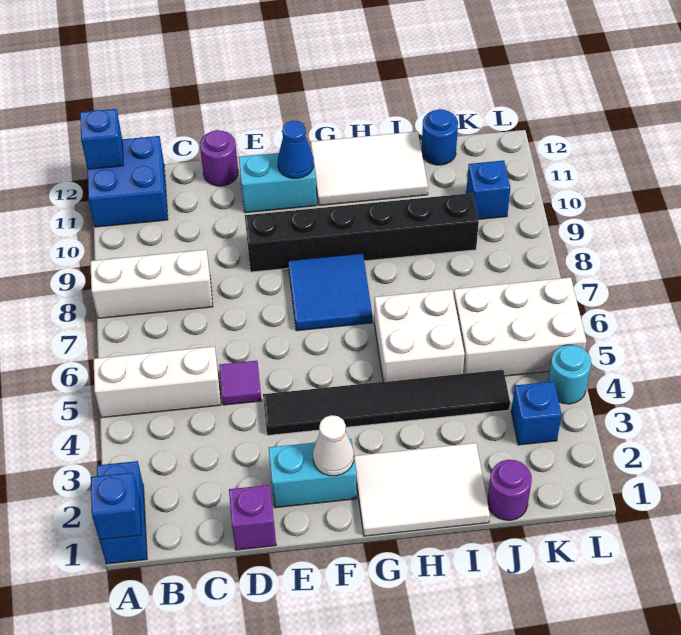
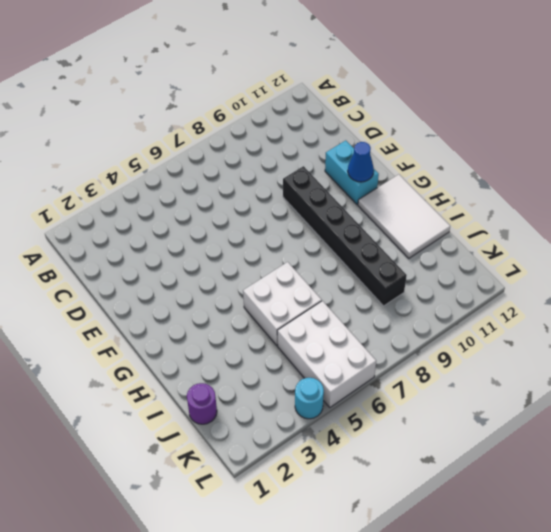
none -> blue brick A1:A2 level 1
none -> white brick A5:C5 level 1
none -> white brick A8:C8 level 1

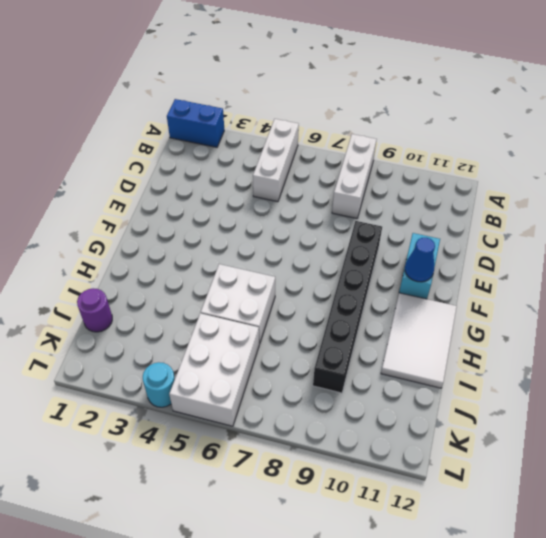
none -> blue brick A11:B12 level 1
none -> purple brick D1 level 1
none -> purple tile D5 level 1

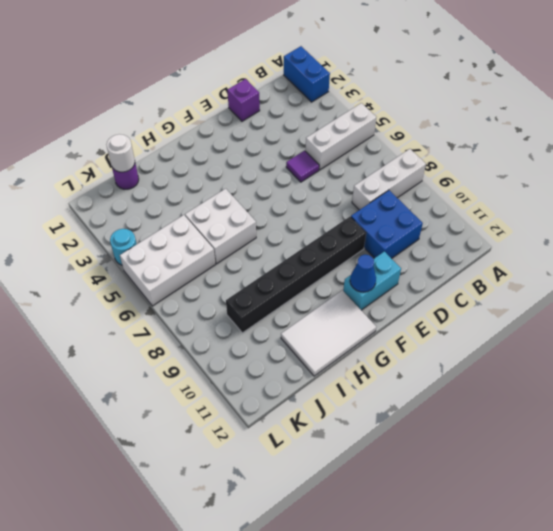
blue brick C9:D10 level 1 -> blue brick A11:B12 level 1
white round brick J1 level 2 -> none
none -> purple round brick D12 level 1
none -> cyan brick E2:F2 level 1
none -> black tile E4:J4 level 1

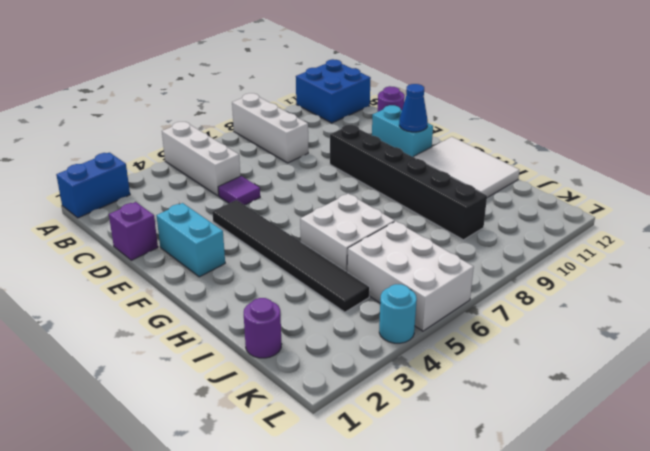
none -> blue tile F7:G8 level 1
none -> white tile G1:I2 level 1
none -> blue round brick J12 level 1

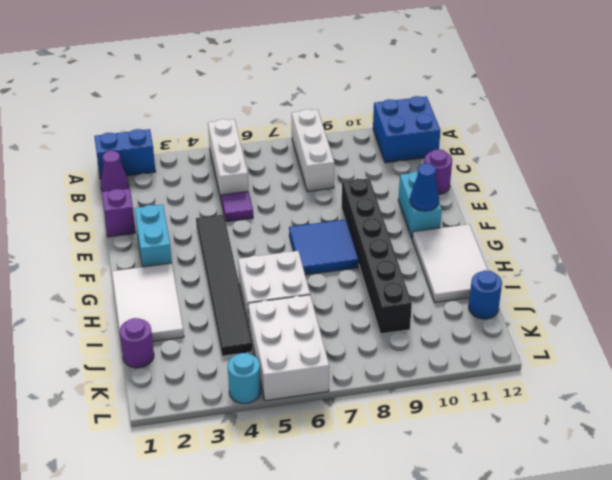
purple cone B1 level 1 -> none
none -> blue brick K3 level 1
none -> blue brick K10 level 1
none -> blue brick A1 level 2

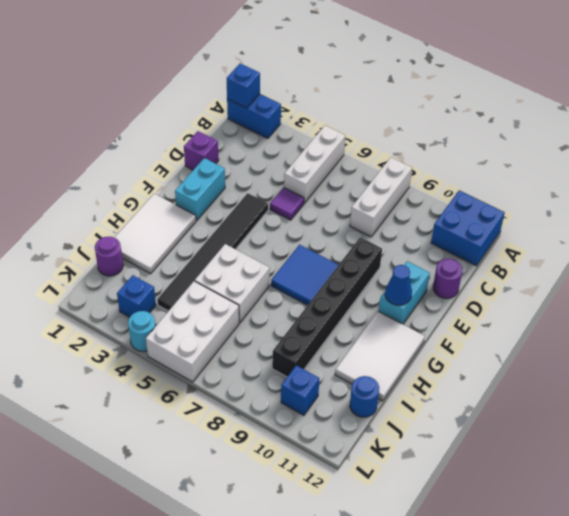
none -> blue brick A12 level 2
none -> white cone F2 level 2

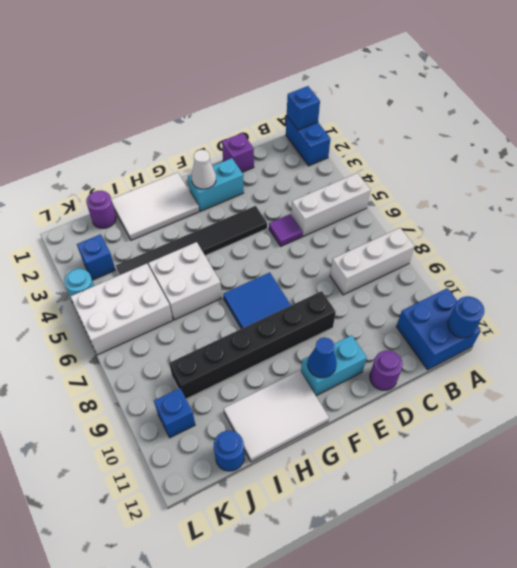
blue round brick A12 level 2 -> blue brick A12 level 2

